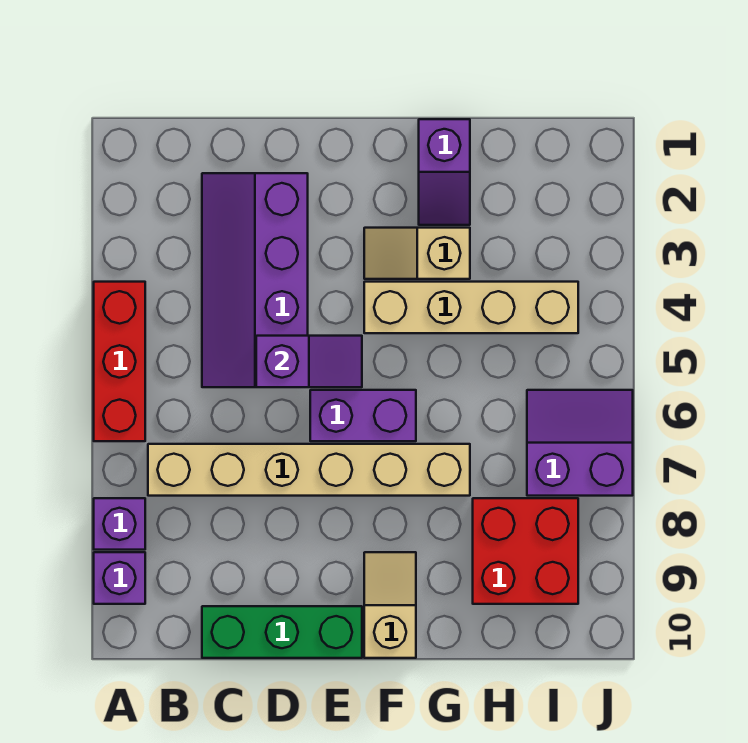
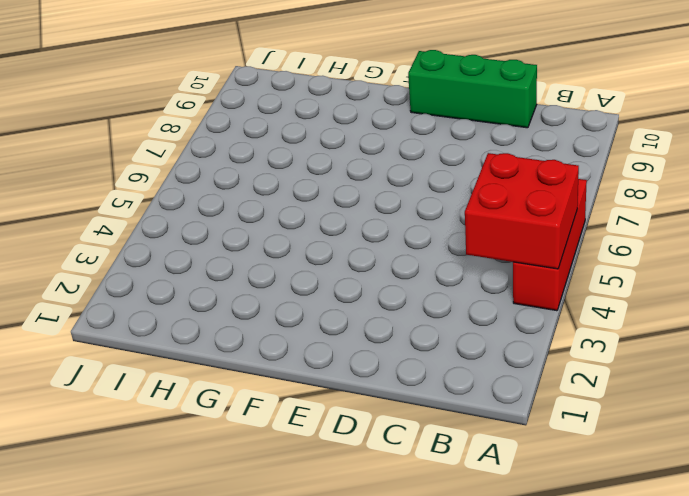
red brick A4:B5 level 2 -> red brick H8:I9 level 1
none -> purple brick A8 level 1
none -> purple brick A9 level 1
none -> tan brick B7:G7 level 1

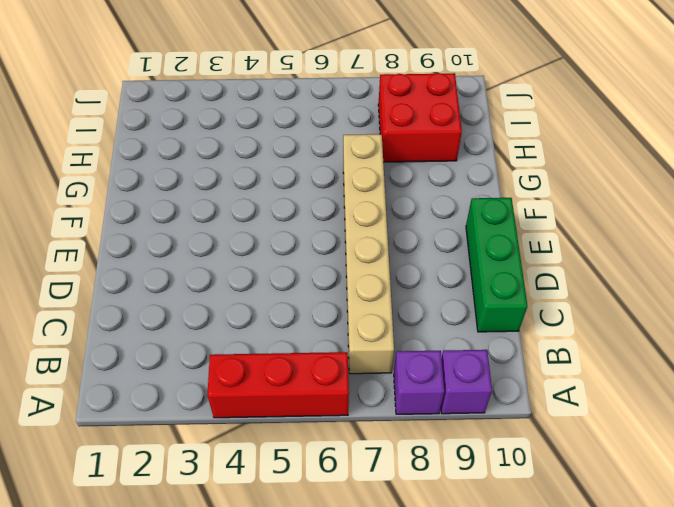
none -> purple slope C2:D5 level 1 top D
none -> purple brick E6:F6 level 1
none -> tan slope F3:G3 level 1 top G

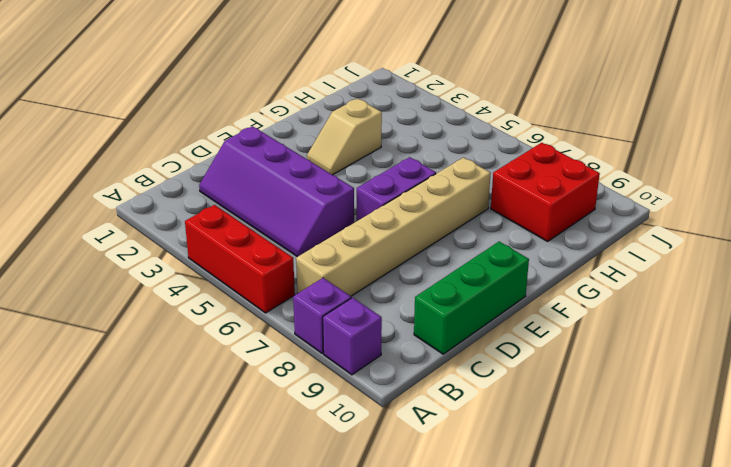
none -> tan brick F4:I4 level 1
none -> tan slope F9:F10 level 1 top 10
none -> purple slope G1:G2 level 1 top 1

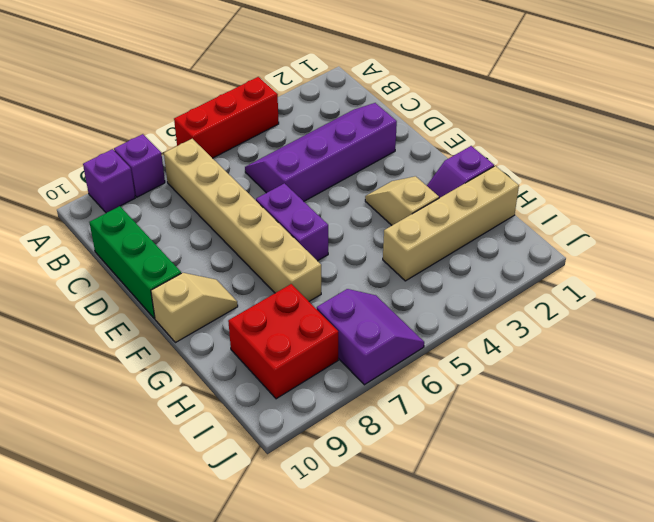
tan brick H1:H4 level 1 -> tan brick F4:I4 level 1
none -> purple slope D5:E5 level 2 top D

